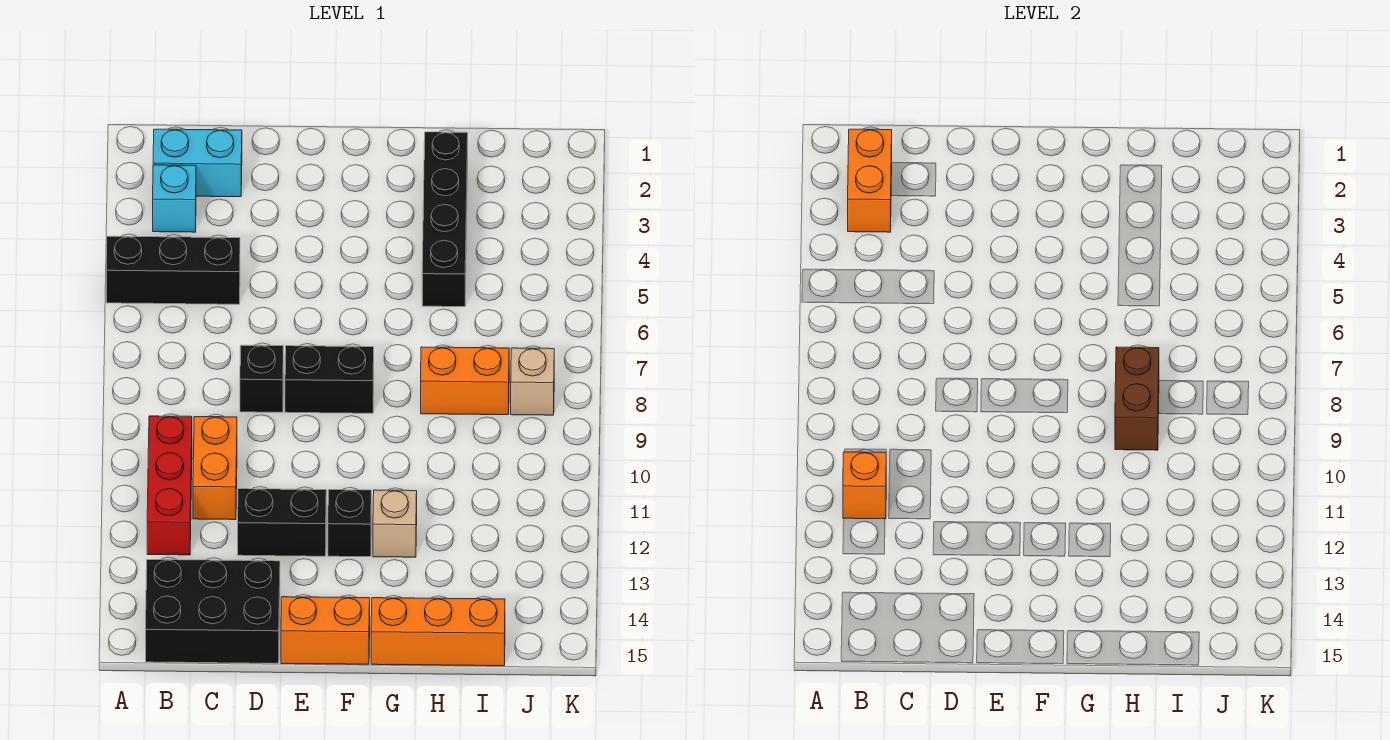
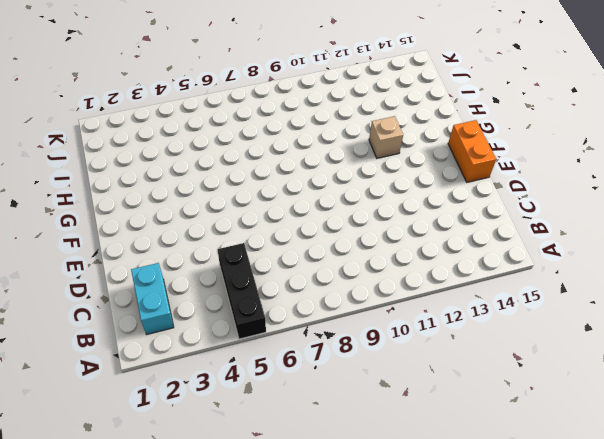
none -> cyan brick B3 level 1
none -> red brick B10:B12 level 1
none -> black brick B14:D15 level 1

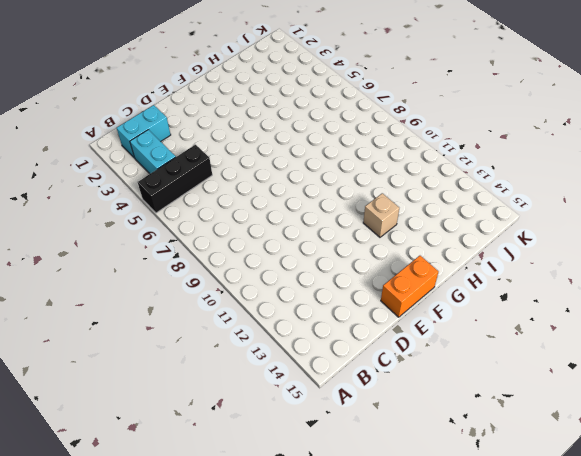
cyan brick B3:B4 level 1 -> cyan brick B3 level 1
none -> red brick B10:B12 level 1
none -> black brick B14:D15 level 1
none -> orange brick C10:C11 level 1

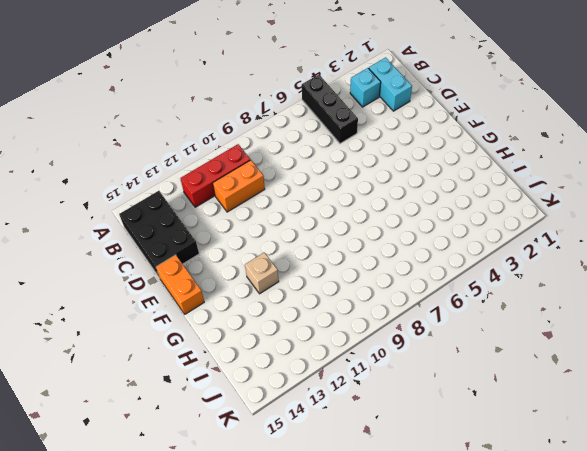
none -> black brick D8 level 1
none -> black brick D12:E12 level 1
none -> black brick E8:F8 level 1

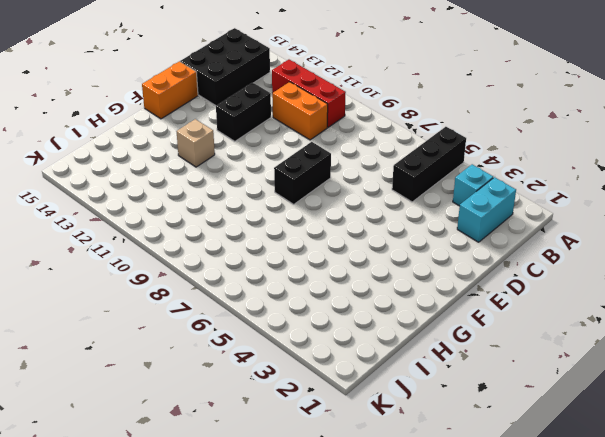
none -> black brick D8 level 1
none -> black brick F12 level 1
none -> orange brick G15:I15 level 1

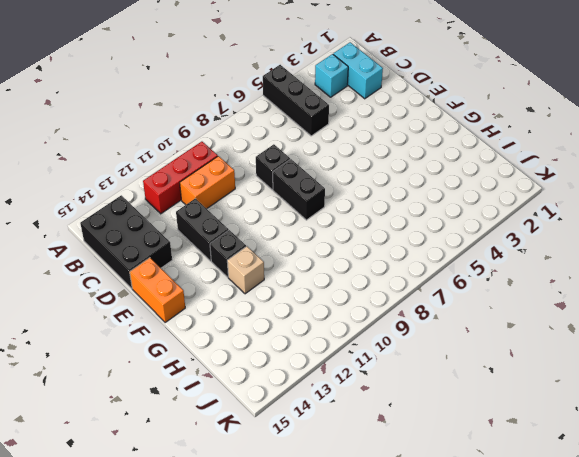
none -> orange brick G15:I15 level 1
none -> black brick H2:H5 level 1
none -> orange brick H8:I8 level 1

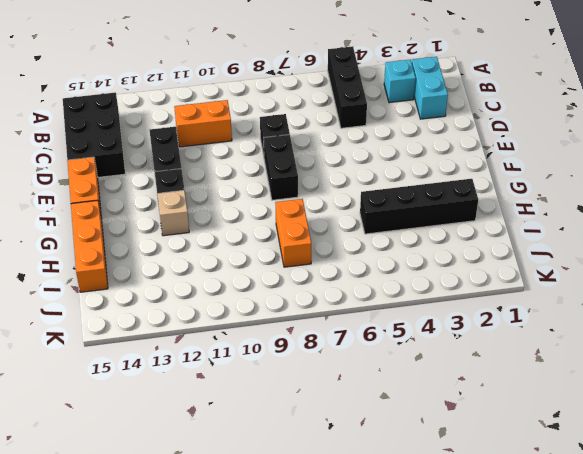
none -> red brick B10:B12 level 1
none -> tan brick J8 level 1
none -> orange brick B2:B3 level 2

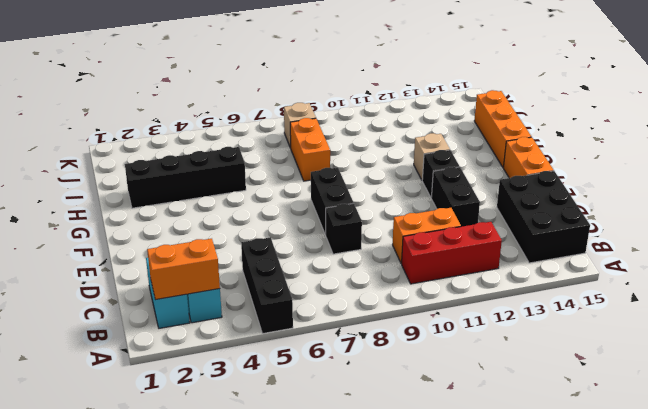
none -> orange brick B11 level 2
none -> brown brick H8:H9 level 2

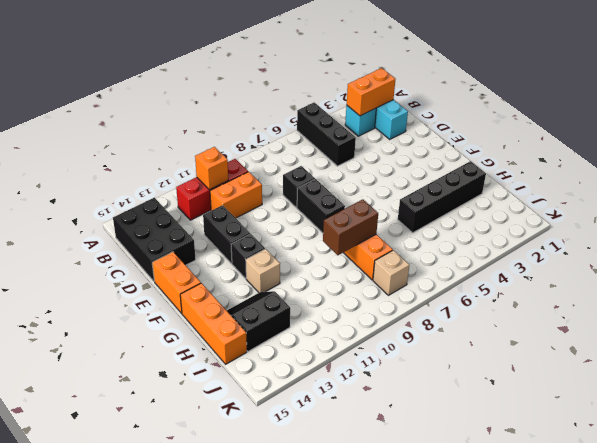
black slope H13:I14 level 1 top I -> none

